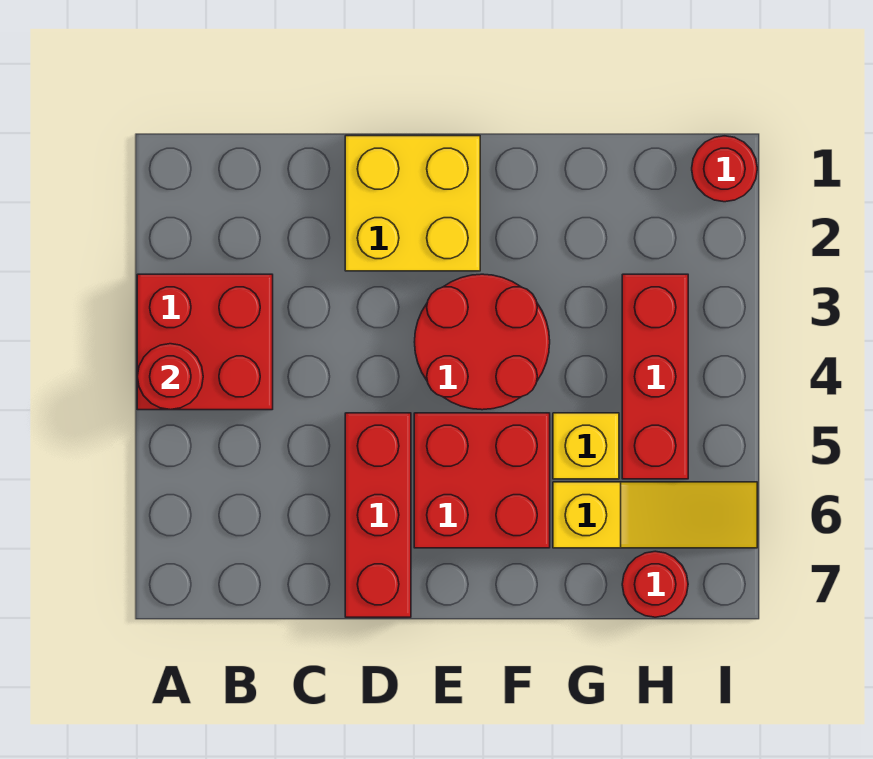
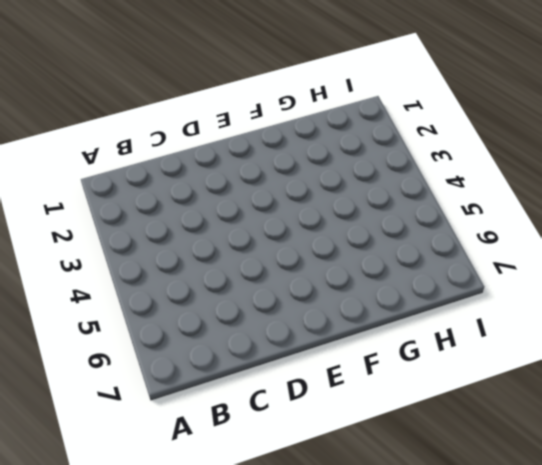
none -> red brick A3:B4 level 1
none -> yellow brick D1:E2 level 1

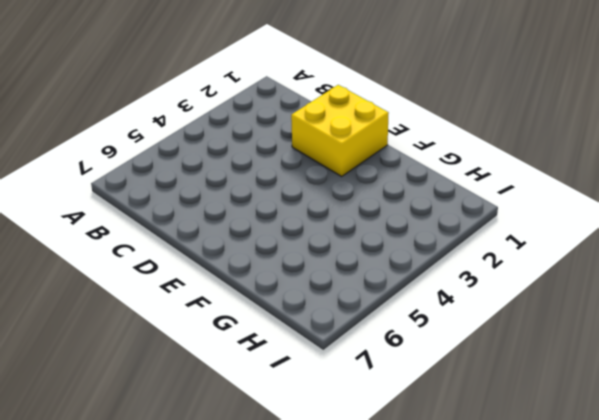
none -> red brick A3:B4 level 1
none -> red brick D5:D7 level 1

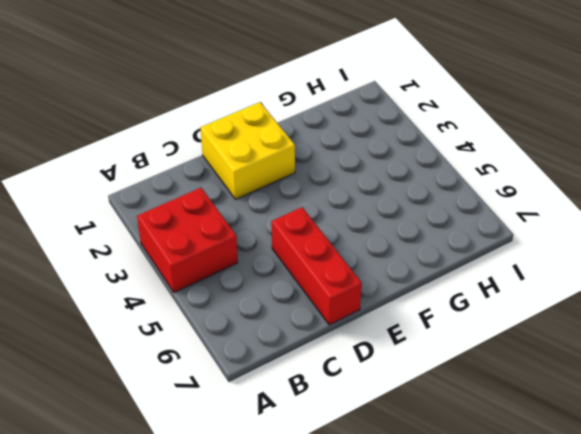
none -> red round brick E3:F4 level 1
none -> red brick E5:F6 level 1

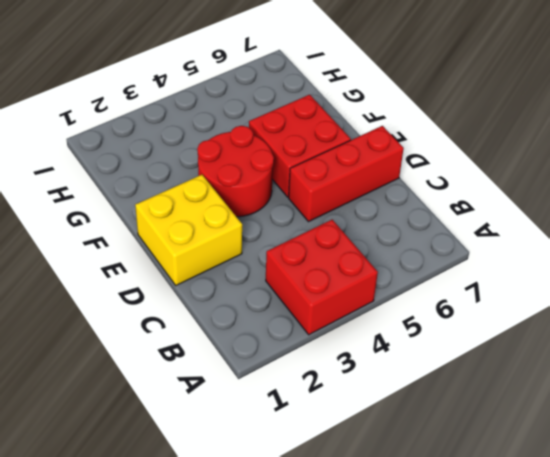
none -> yellow brick G5 level 1
none -> yellow slope G6:I6 level 1 top G

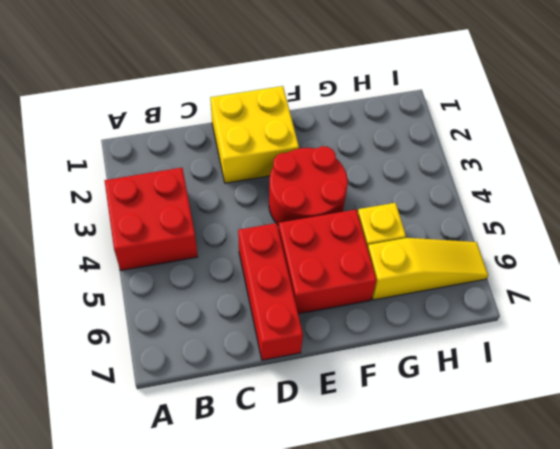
none -> red brick H3:H5 level 1
none -> red round brick H7 level 1

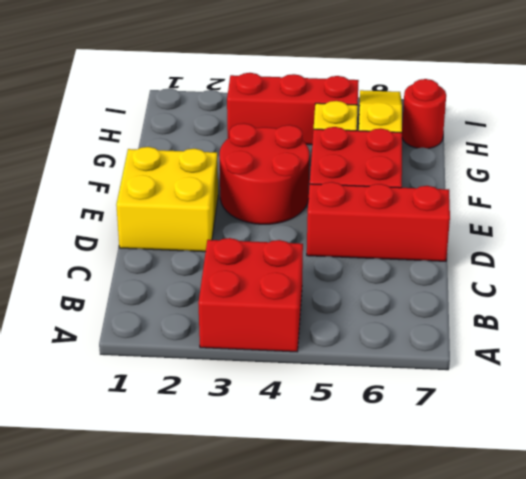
none -> red round brick I1 level 1
none -> red round brick A4 level 2

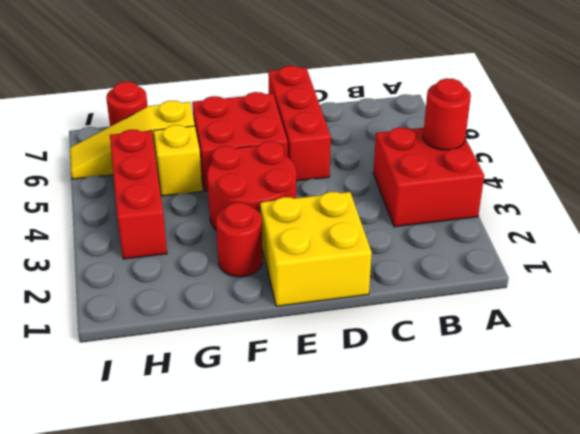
red round brick F2 level 1 -> red round brick I1 level 1

